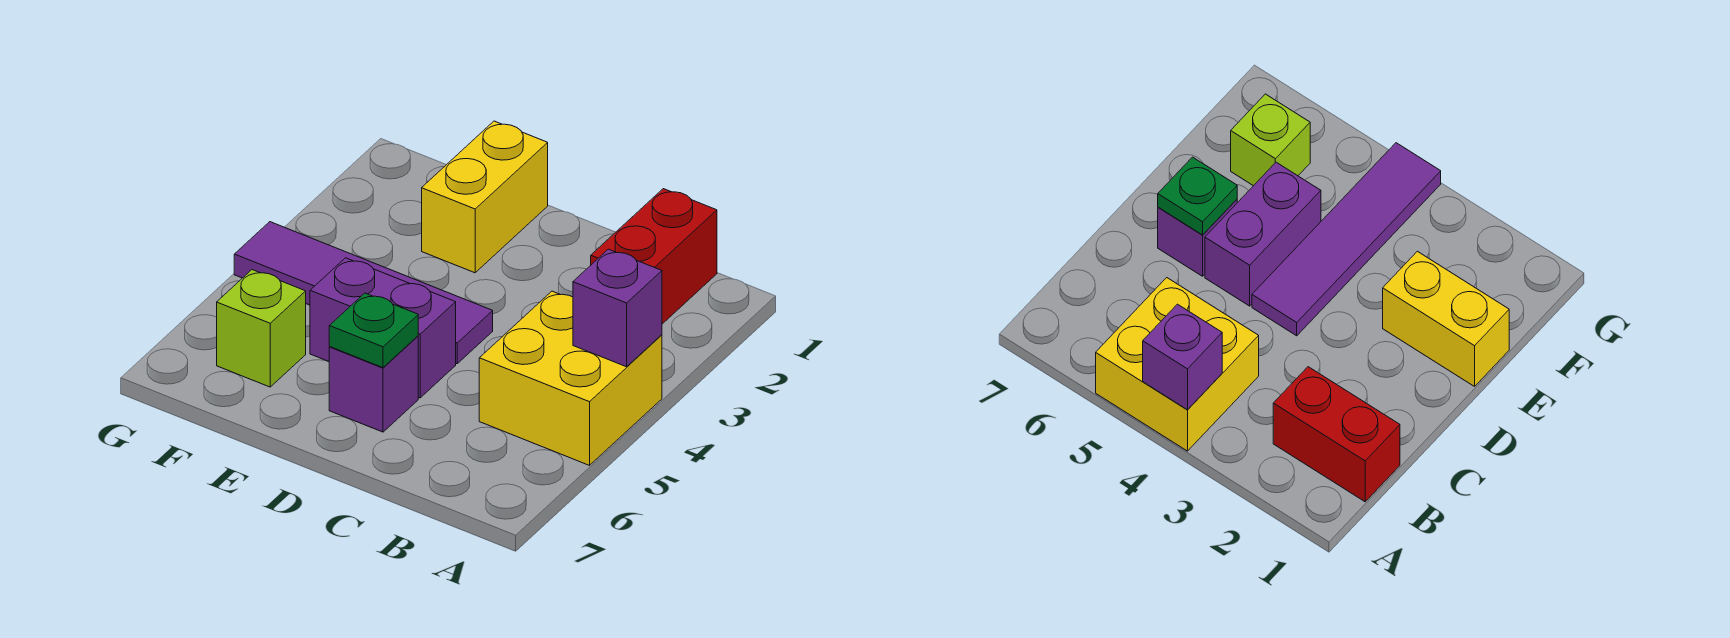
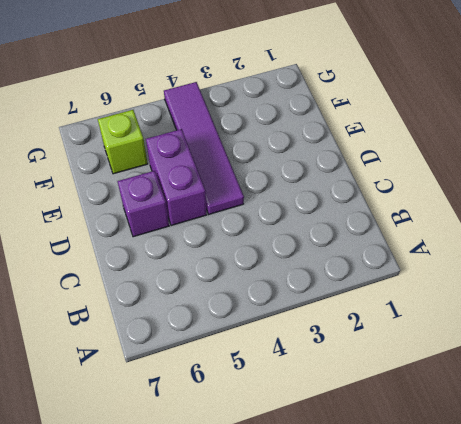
none -> yellow brick A4:B5 level 1
none -> red brick B1:B2 level 1

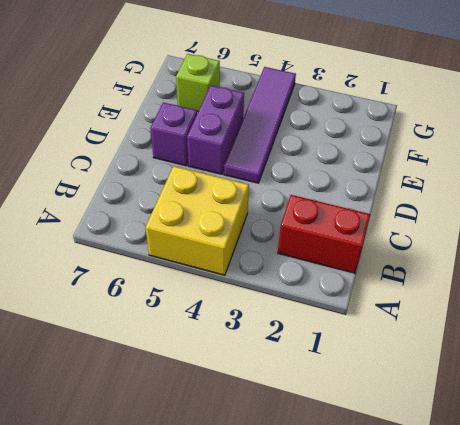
none -> yellow brick E1:E2 level 1
none -> purple brick A4 level 2

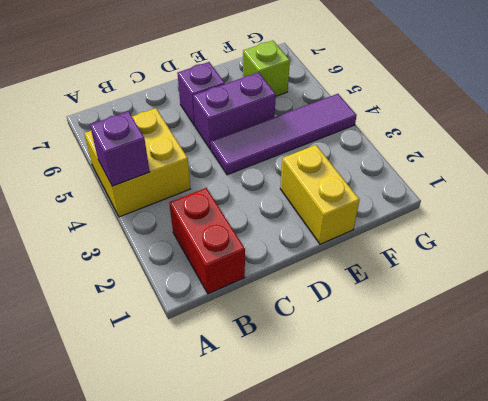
none -> green plate D6 level 2

